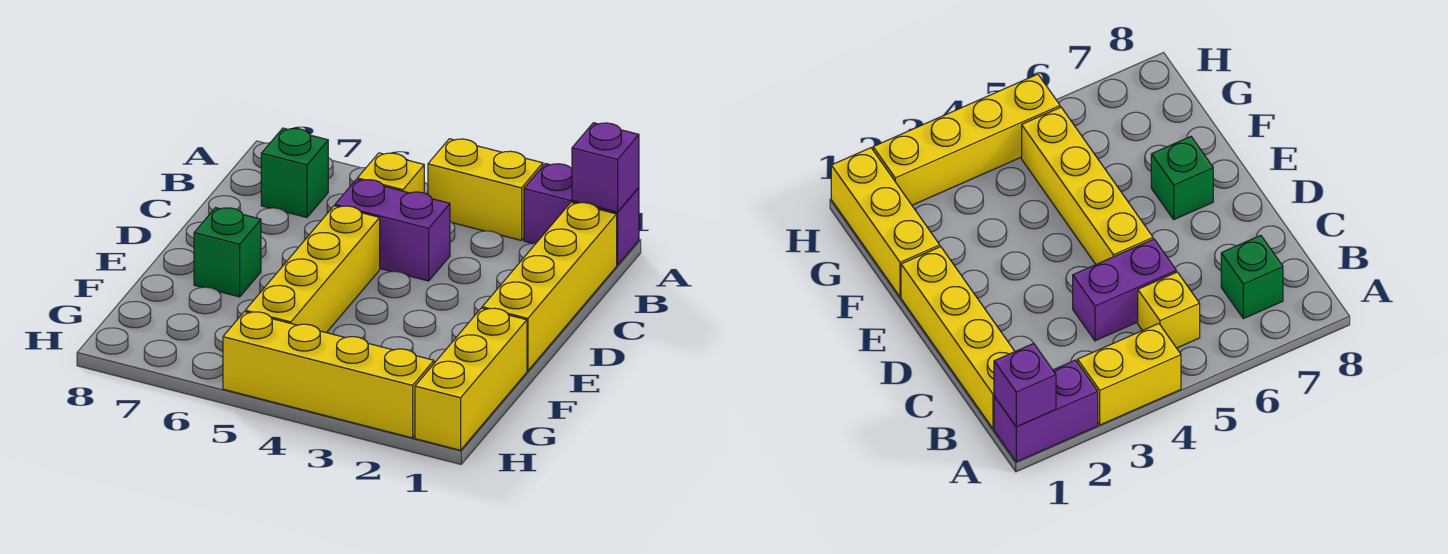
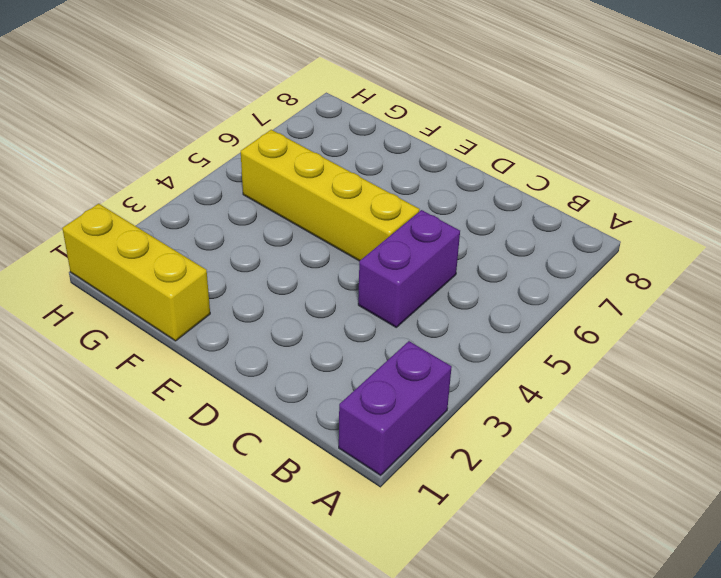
none -> yellow brick A3:A4 level 1
none -> yellow brick B1:E1 level 1

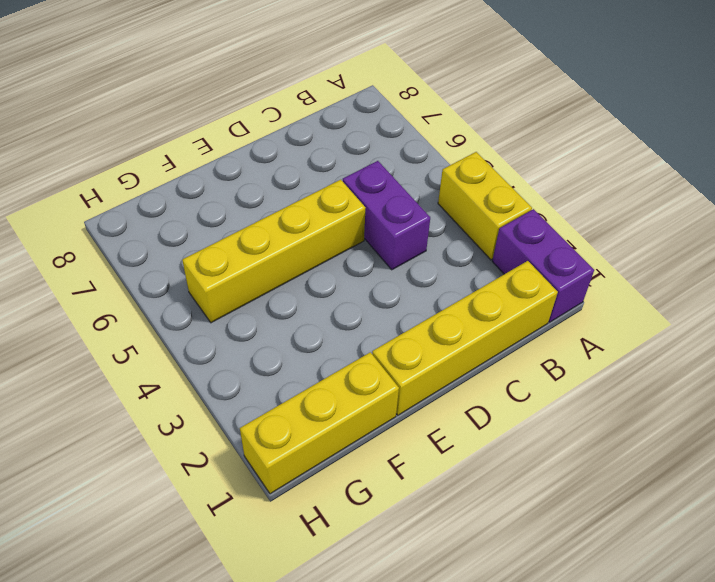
none -> yellow brick B5 level 1
none -> green brick B7 level 1

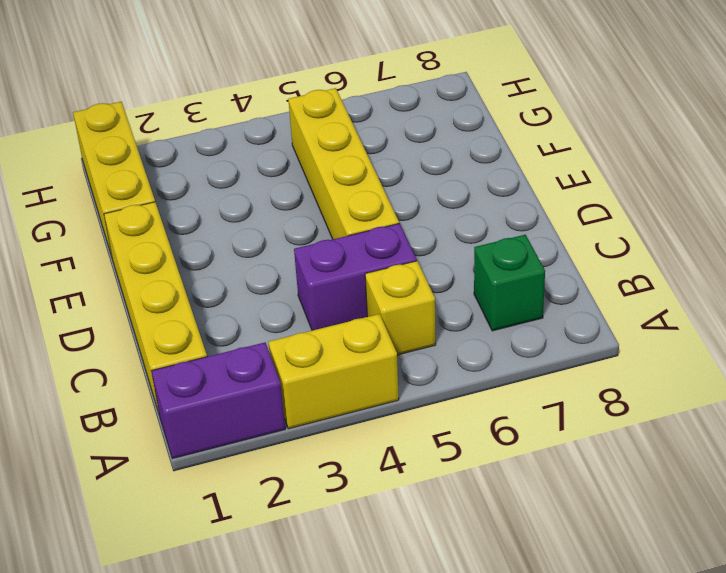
none -> green brick E7 level 1
none -> yellow brick H2:H5 level 1

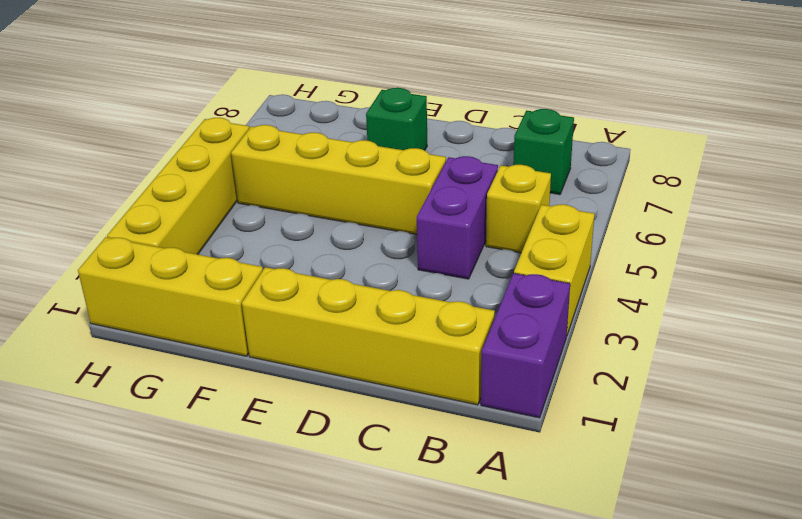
none -> purple brick A1 level 2

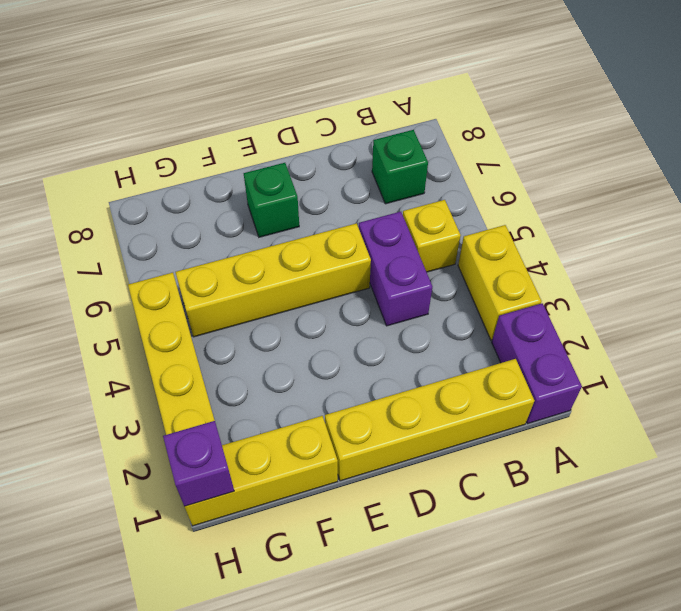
purple brick H1 level 2 -> purple brick A1 level 2

